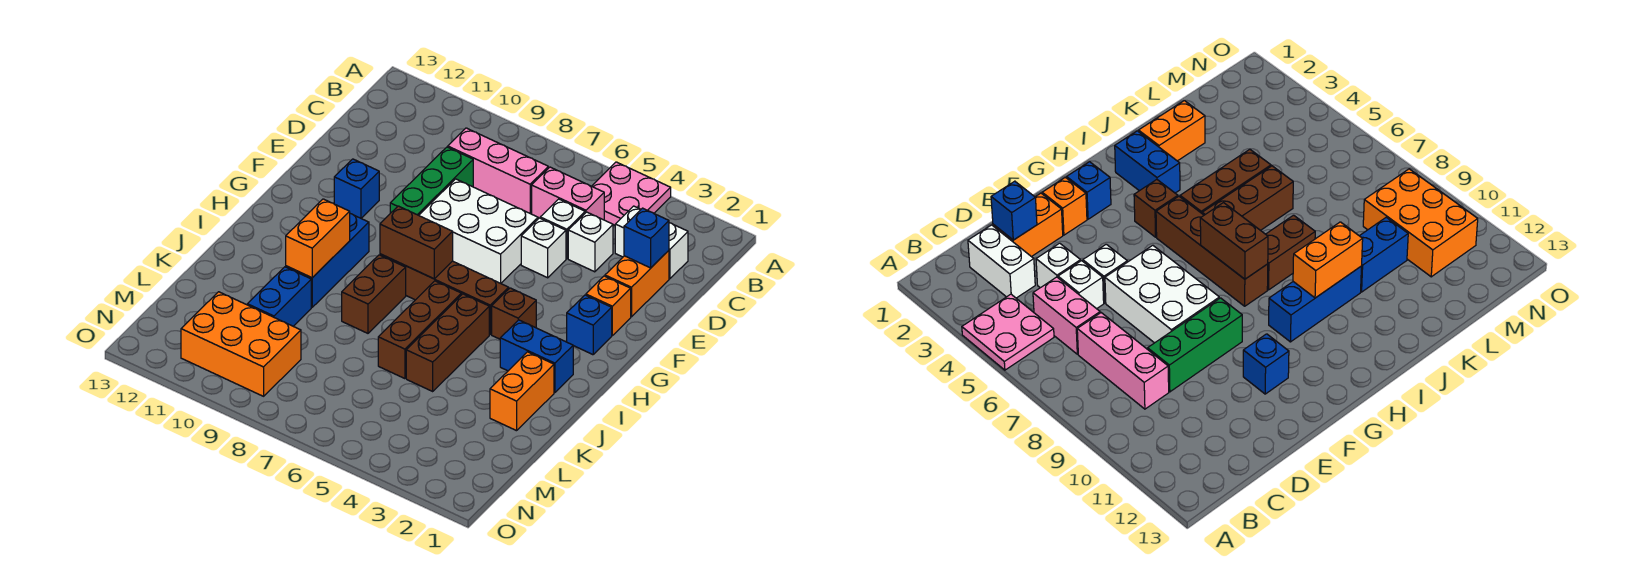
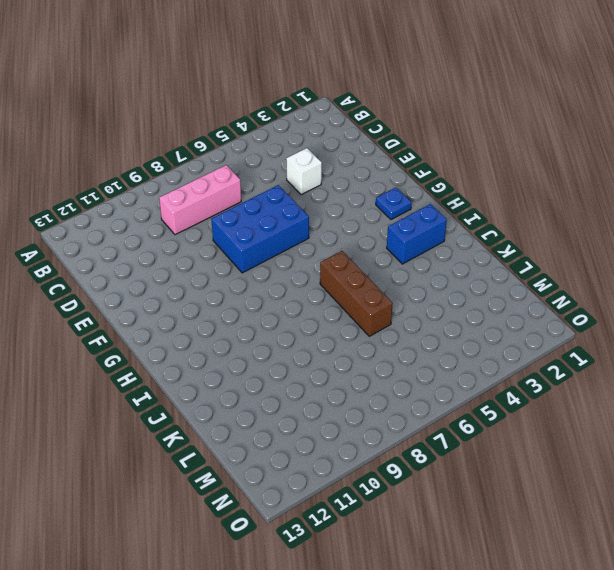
blue brick E6:F8 level 1 -> white brick E6:F8 level 1
blue plate G2 level 1 -> blue brick G2 level 1
none -> pink plate A4:B5 level 1
none -> white brick C2:C3 level 1
none -> pink brick C5:C6 level 1

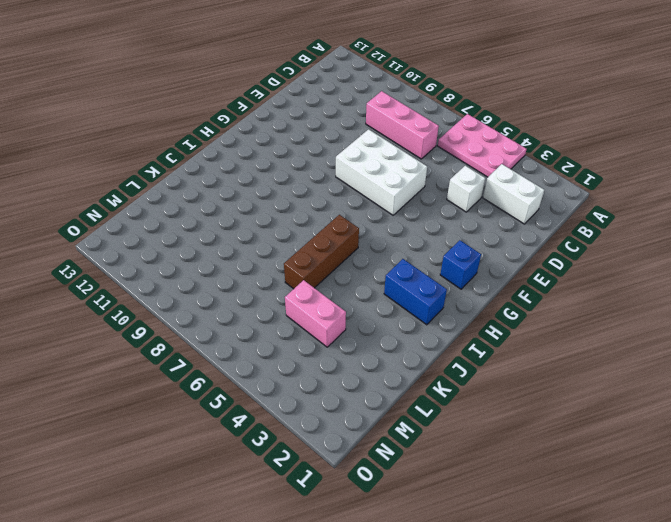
pink plate A4:B6 level 1 -> pink plate A4:B5 level 1
pink brick L4:L5 level 1 -> pink brick C5:C6 level 1
none -> orange brick D2:E2 level 1
none -> white brick D5 level 1
none -> green brick D9:F9 level 1

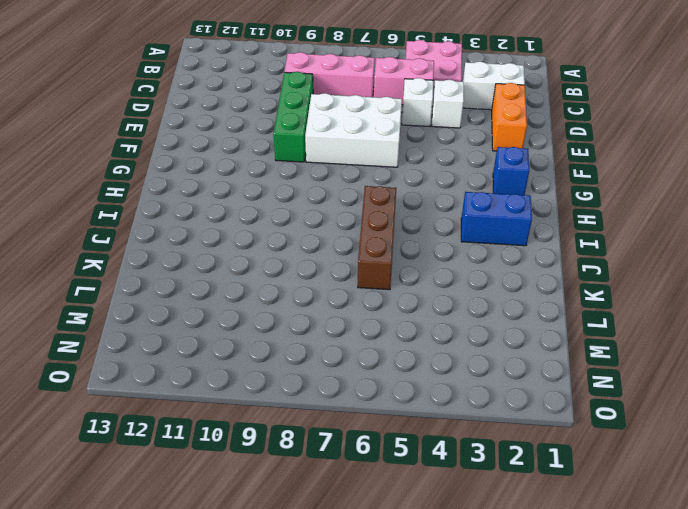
none -> white brick E5 level 1
none -> orange brick F2 level 1
none -> blue brick F11 level 1

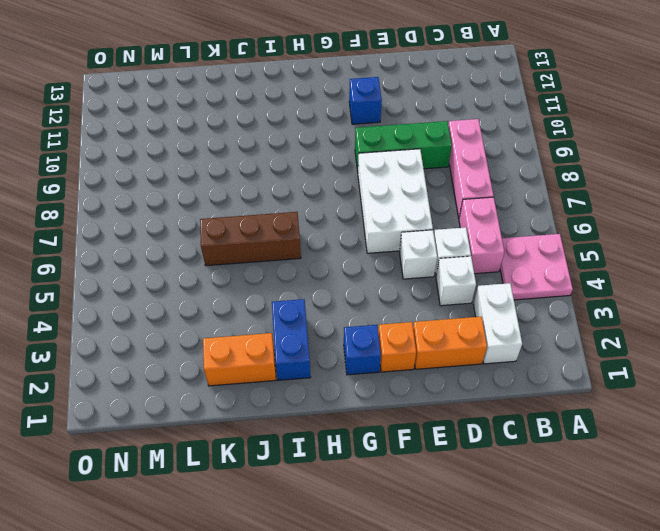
none -> brown brick H4 level 1
none -> brown brick H5:H8 level 1
none -> blue brick H10:J10 level 1

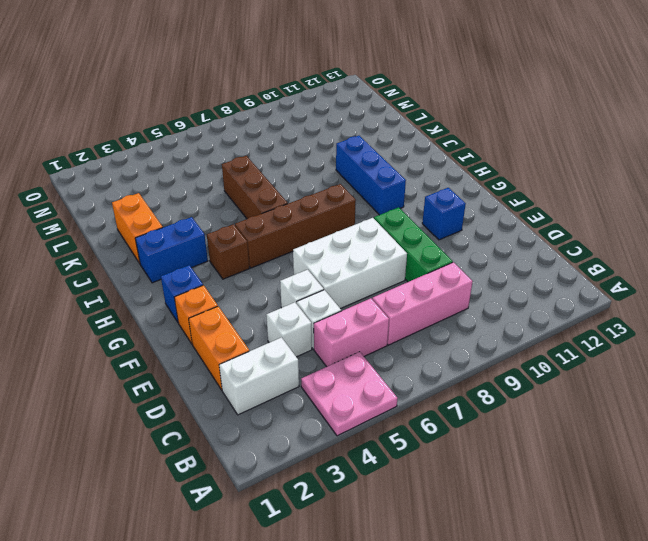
none -> brown brick I5:K5 level 1
none -> brown brick I8:J8 level 1
none -> blue brick K10:L10 level 1

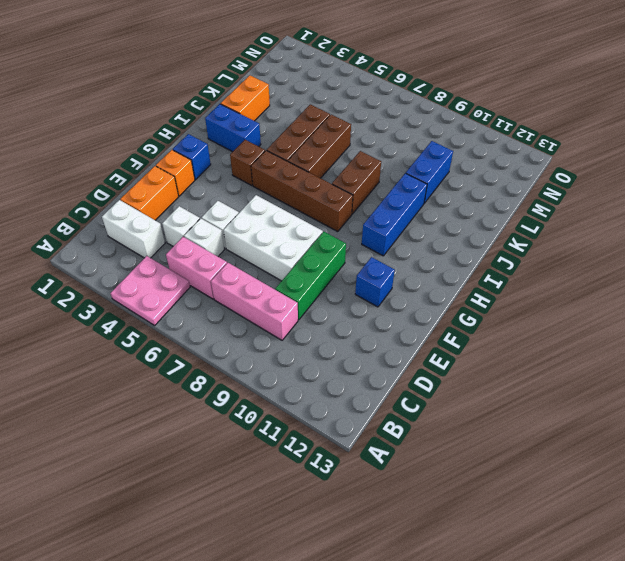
none -> orange brick M9:N11 level 1
none -> blue brick D2 level 2
none -> brown brick H7:H8 level 2

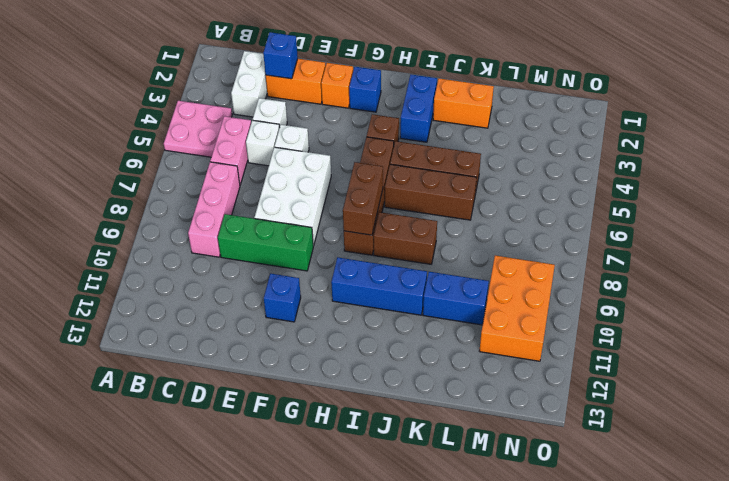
none -> orange brick I10:J10 level 2

